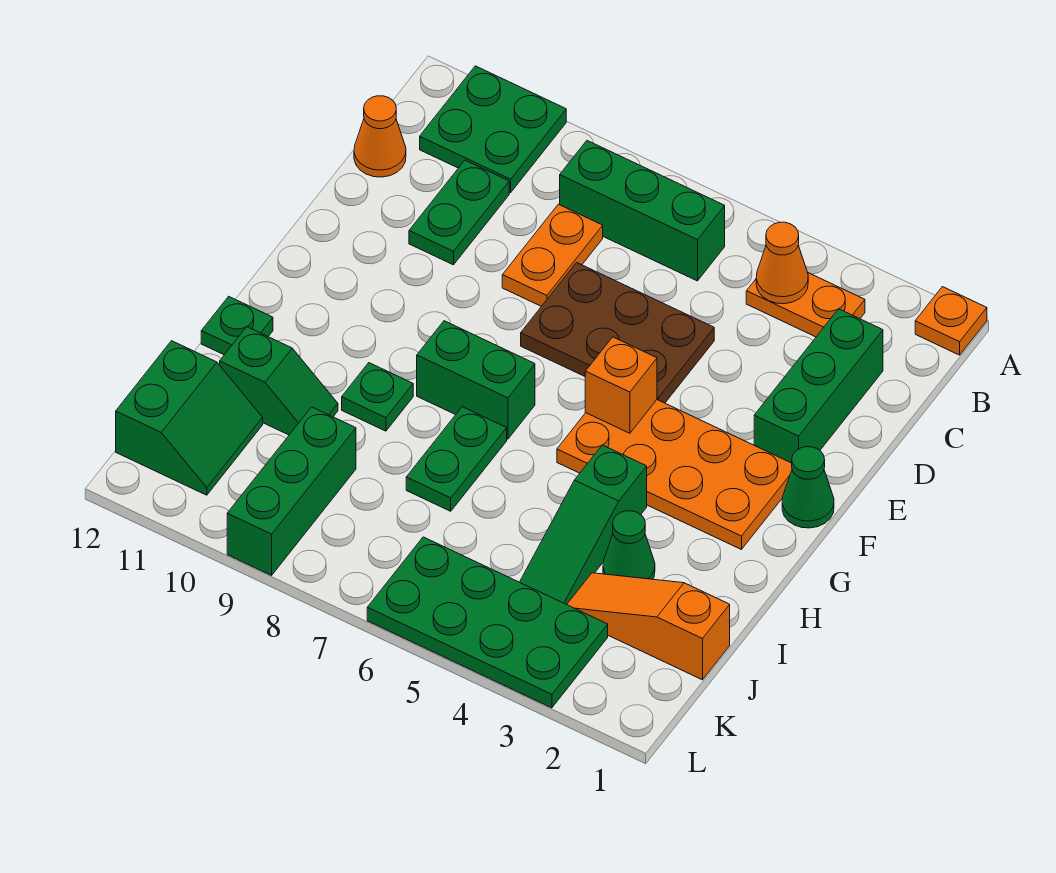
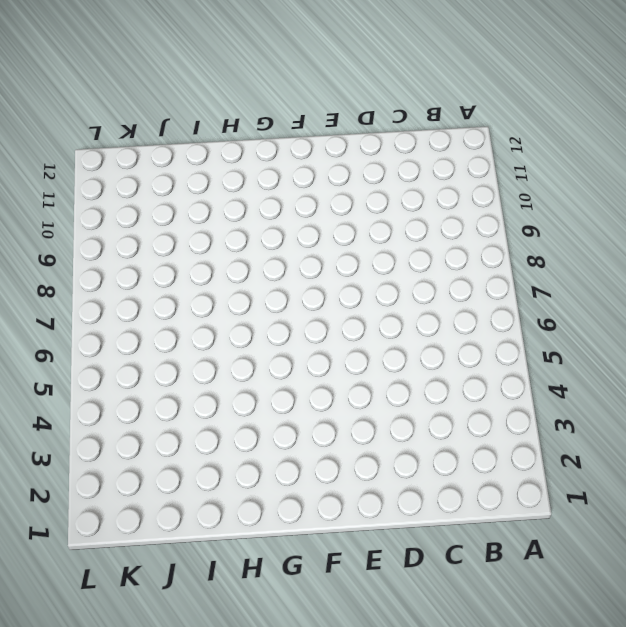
none -> orange plate A1 level 1
none -> green plate A10:B11 level 1
none -> orange plate B3:B4 level 1

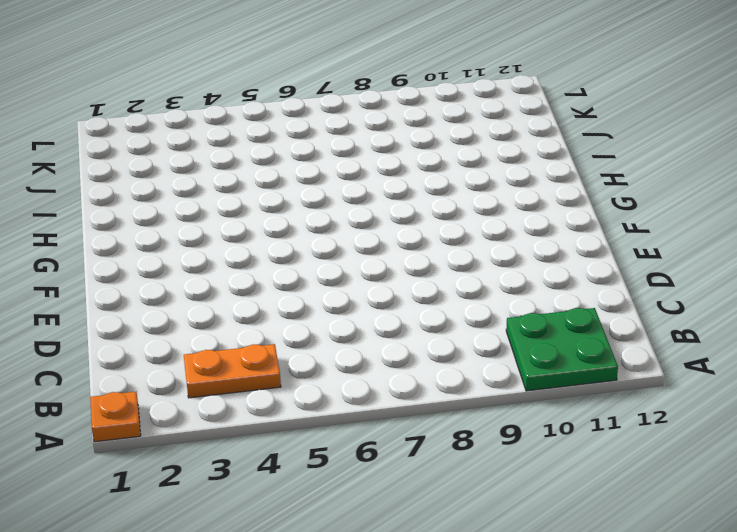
none -> green brick B6:B8 level 1
none -> green brick C2:E2 level 1
none -> orange plate C8:D8 level 1

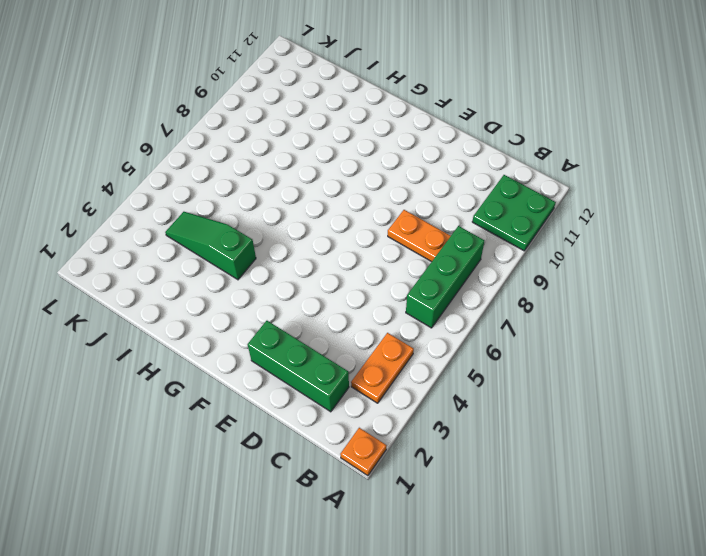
none -> green plate C10:D10 level 1
none -> orange cone C12 level 1
none -> brown plate D5:E7 level 1

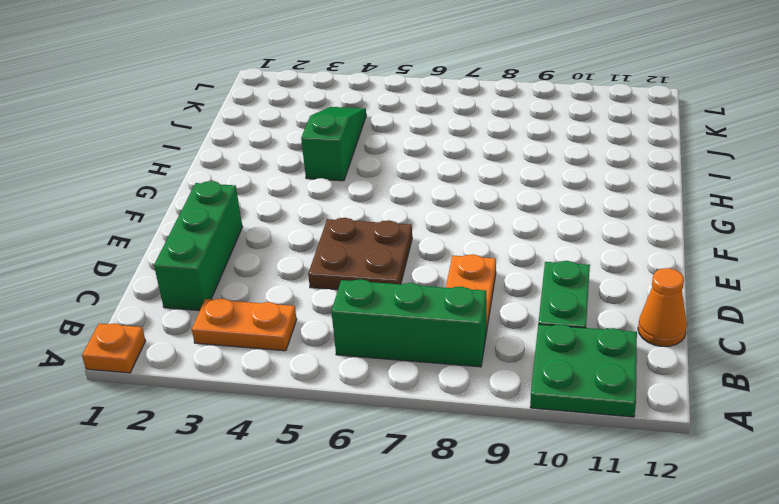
brown plate D5:E6 level 1 -> brown plate D5:E7 level 1
none -> green cone F1 level 1
none -> orange plate F2:G5 level 1
none -> green brick G7:G8 level 1

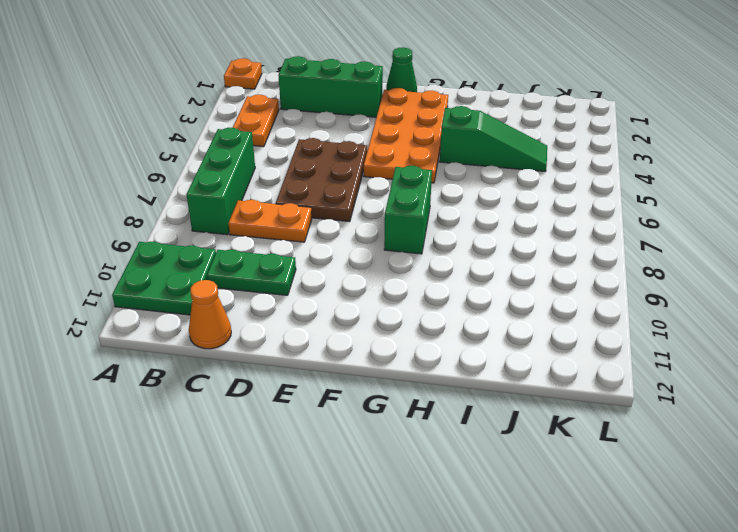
none -> green plate H7:I7 level 1
none -> green plate H9 level 1
none -> green plate H12 level 1

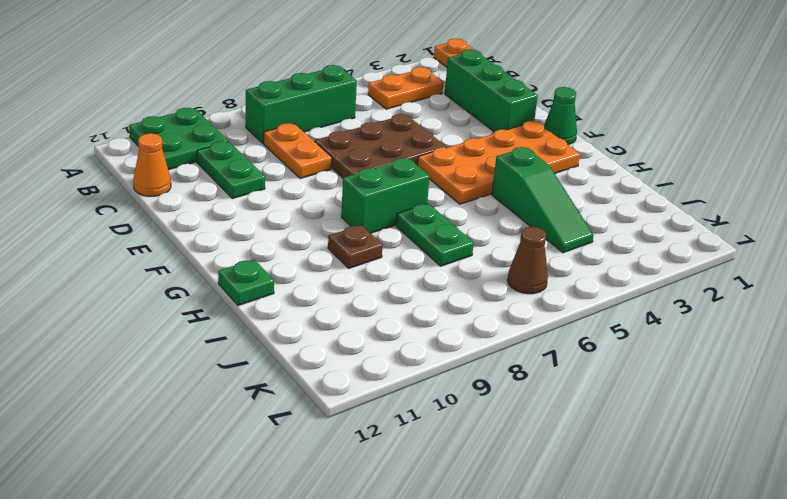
brown plate H9 level 1 -> green plate H9 level 1
brown cone K6 level 1 -> green plate K3:L6 level 1
none -> green cone I3 level 1
none -> green slope I10:I11 level 1 top 11
none -> orange slope J1:J3 level 1 top 1

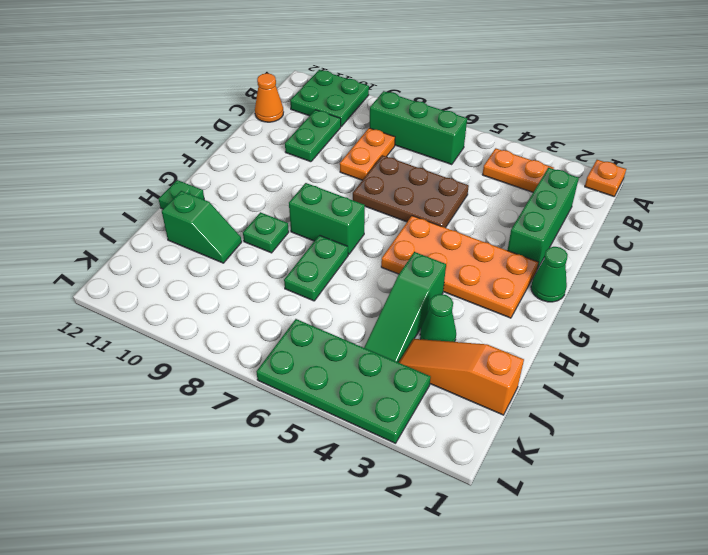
none -> green brick J9:L9 level 1
none -> green slope J11:K12 level 1 top 12
none -> orange cone B4 level 2

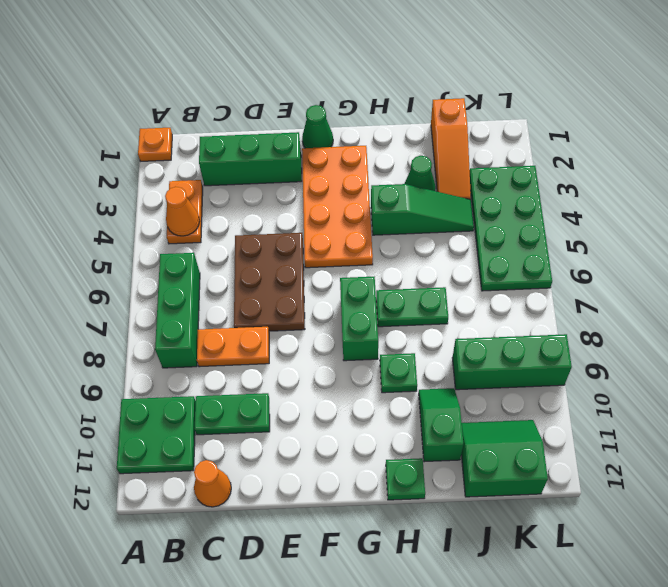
none -> orange brick F5 level 2

